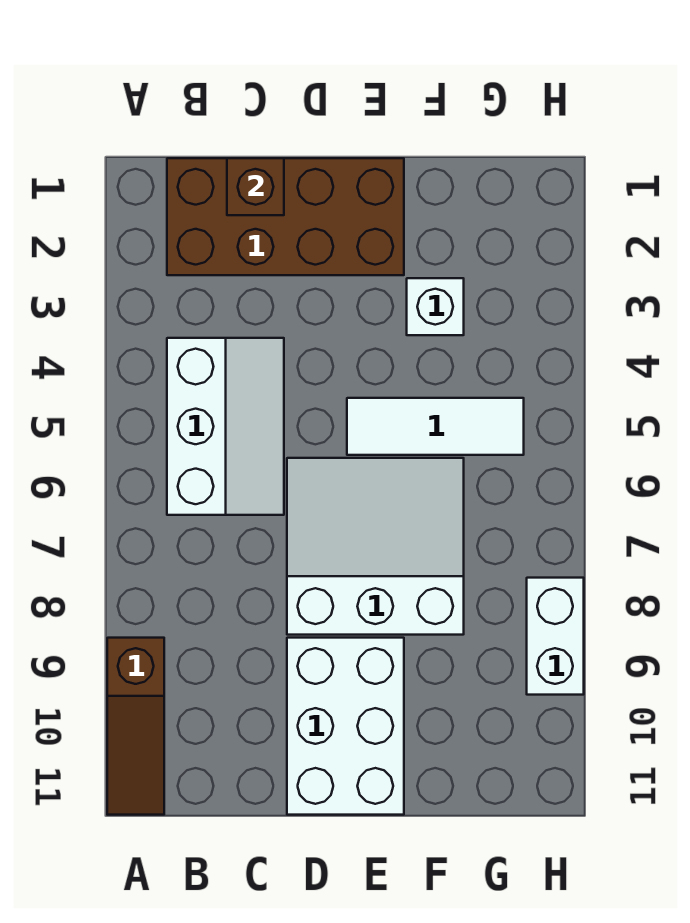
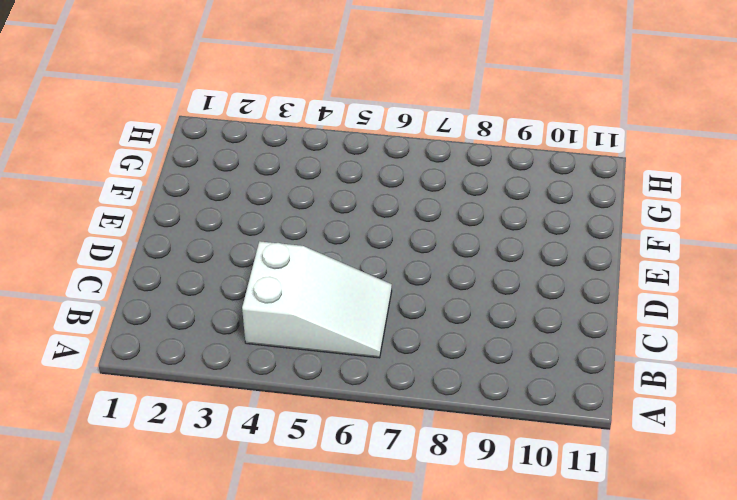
white slope B4:C6 level 1 top 4 -> white slope B4:C6 level 1 top B
none -> brown slope A9:A11 level 1 top 9
none -> brown brick B1:E2 level 1

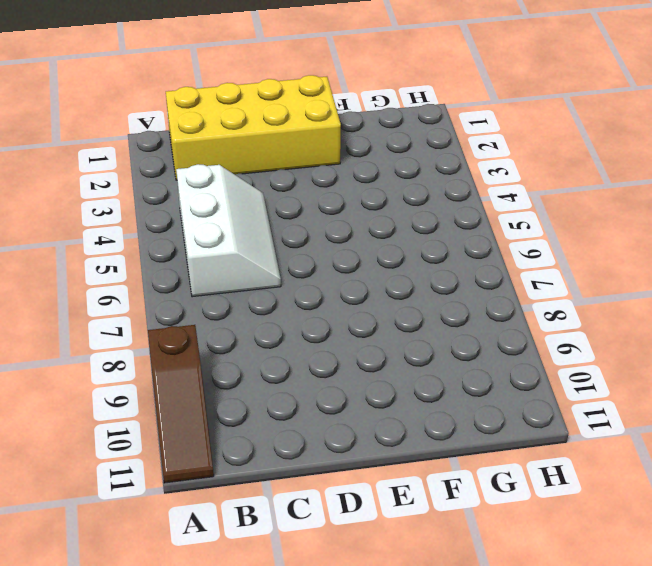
yellow brick B1:E2 level 1 -> brown brick B1:E2 level 1
none -> white slope D6:F8 level 1 top 8
none -> white brick D9:E11 level 1

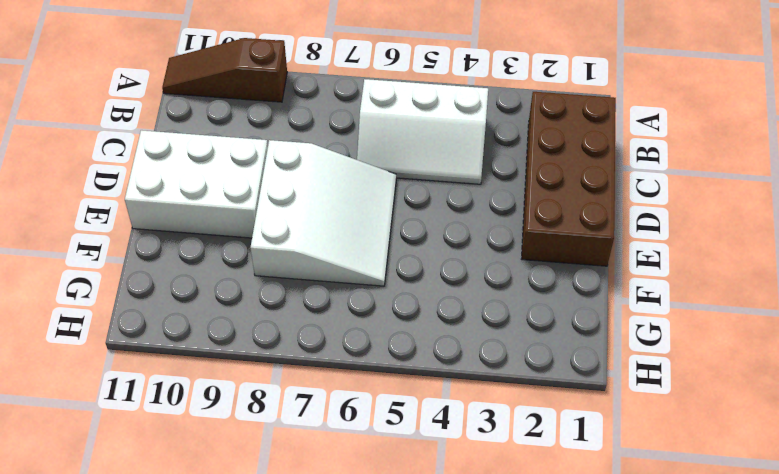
none -> white tile E5:G5 level 1
none -> white brick F3 level 1

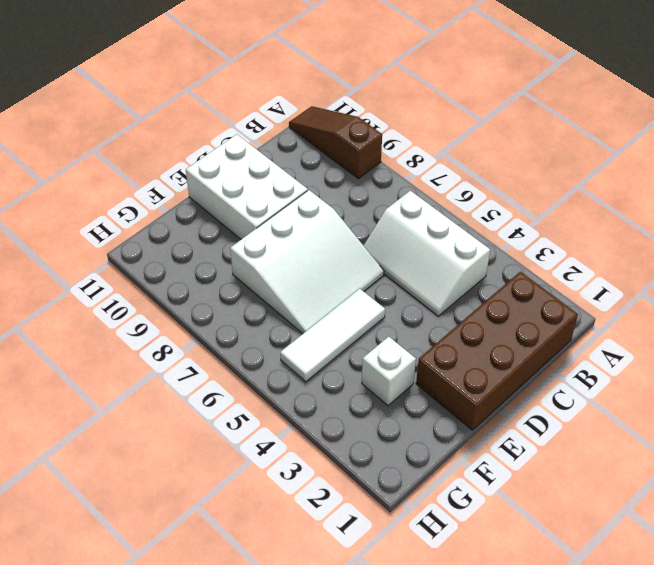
none -> white brick H8:H9 level 1
none -> brown brick C1 level 2

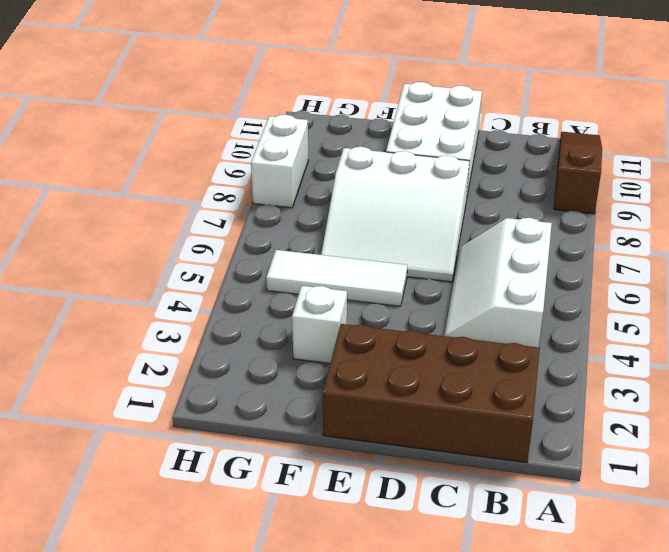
none -> brown brick C1 level 2

